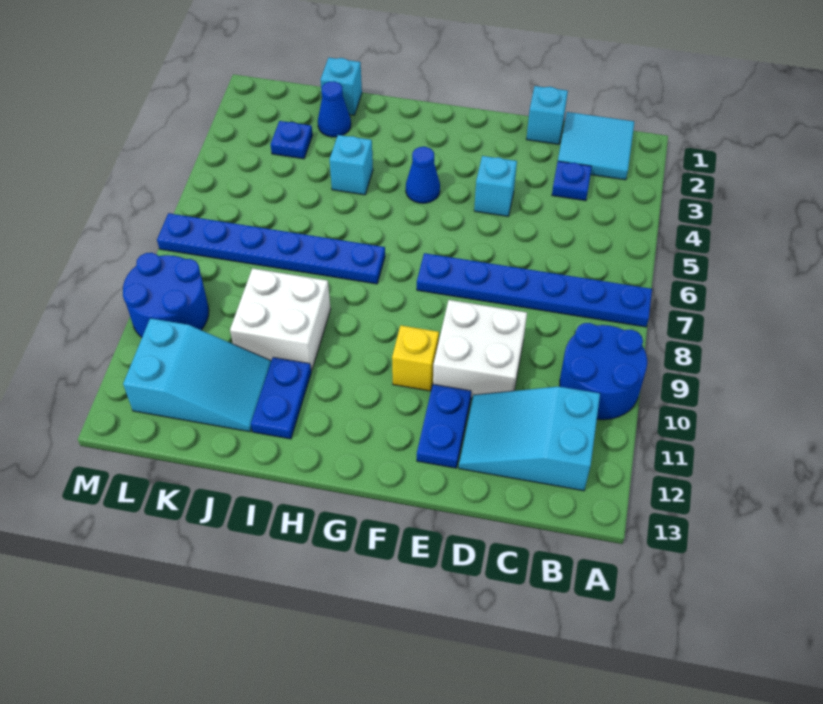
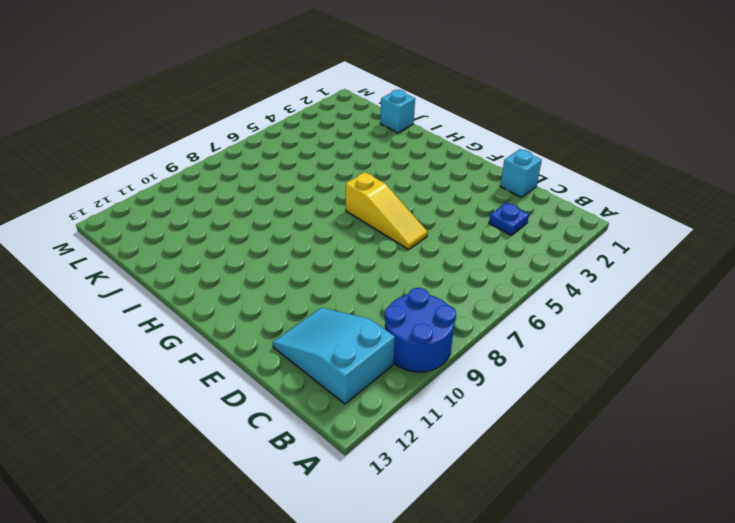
yellow slope E6:G6 level 1 top G -> none
none -> blue plate A7:F7 level 1
none -> cyan tile B1:C2 level 1
none -> white brick D9:E10 level 1

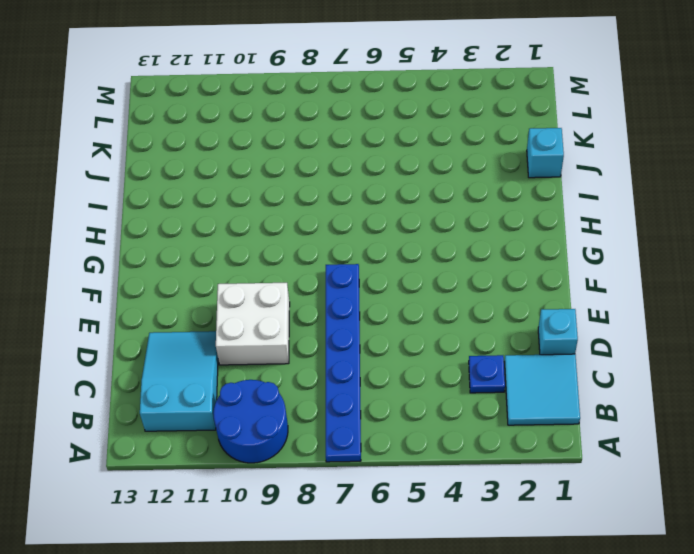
none -> cyan brick E4 level 1
none -> blue plate E11:E12 level 1
none -> yellow brick F10 level 1

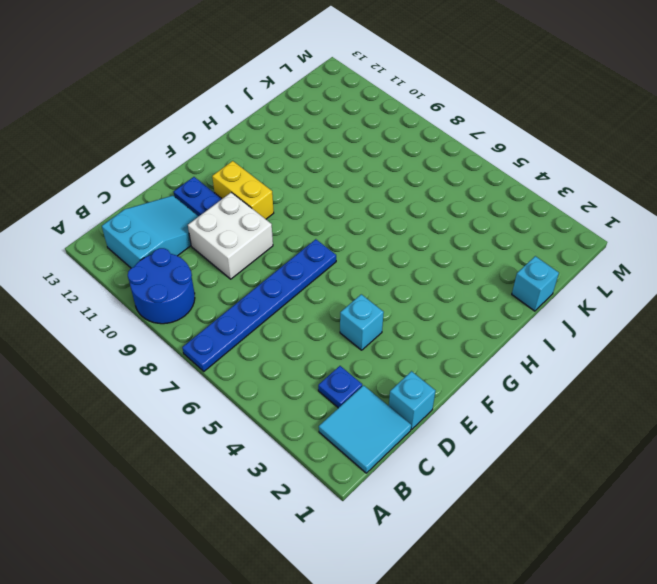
yellow brick F10:F11 level 1 -> yellow brick F10 level 1
none -> blue cone G4 level 1
none -> blue plate H7:M7 level 1
none -> cyan brick I4 level 1

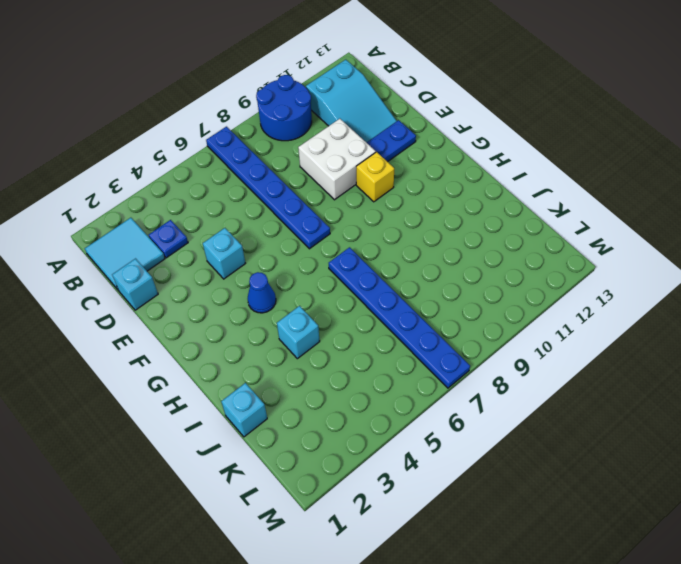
none -> white brick I9:J10 level 1
none -> blue plate I11:I12 level 1
none -> blue cone J2 level 1

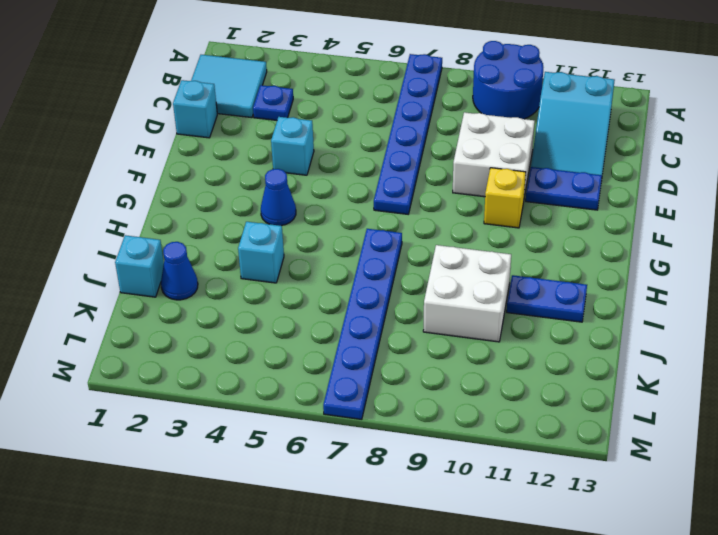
none -> cyan slope J11:L12 level 1 top L
none -> blue plate K3 level 1
none -> blue round brick L9:M10 level 1

